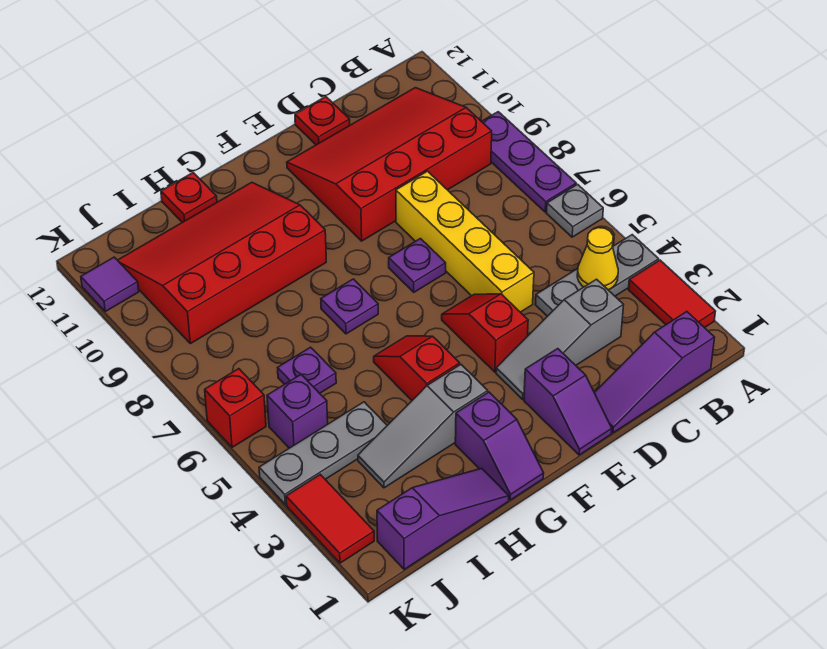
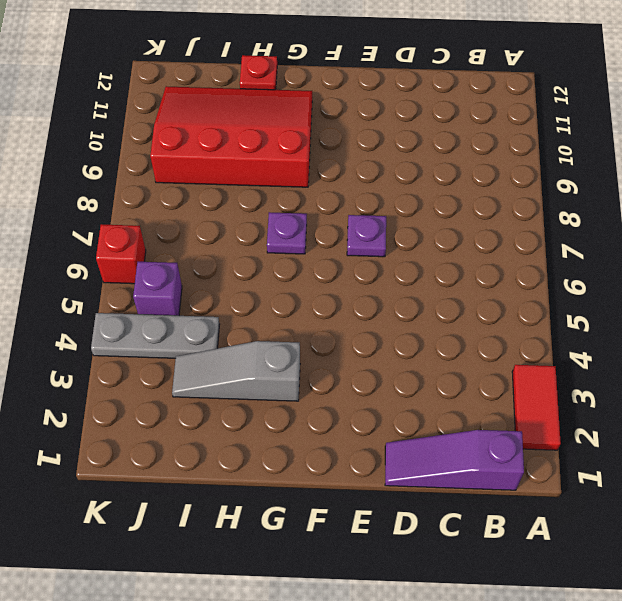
none -> grey plate A4:C4 level 1
none -> grey plate A6 level 1
none -> purple plate A7:A9 level 1

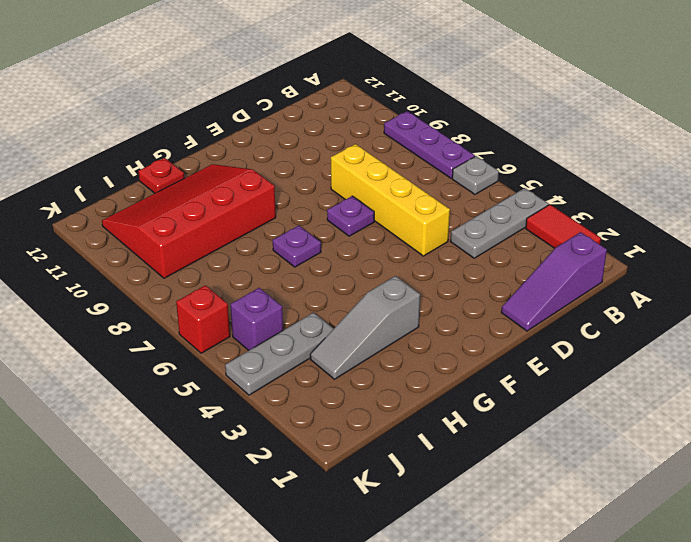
none -> red slope B9:E11 level 1 top 9
none -> grey slope C3:E3 level 1 top C
none -> red plate D12 level 1

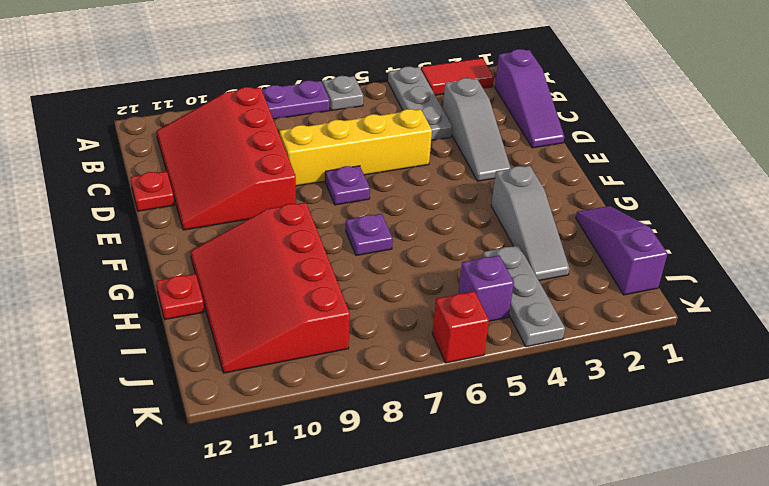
none -> purple slope E1:E2 level 1 top 2
none -> red slope E4:E5 level 1 top 4
none -> purple slope G1:G2 level 1 top 2

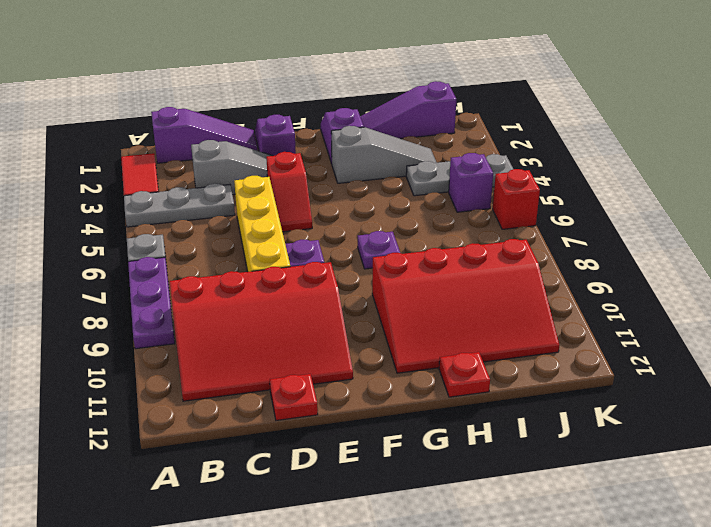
none -> red slope G4:G5 level 1 top 4
none -> purple plate I6 level 1
none -> red tile K2:K3 level 1

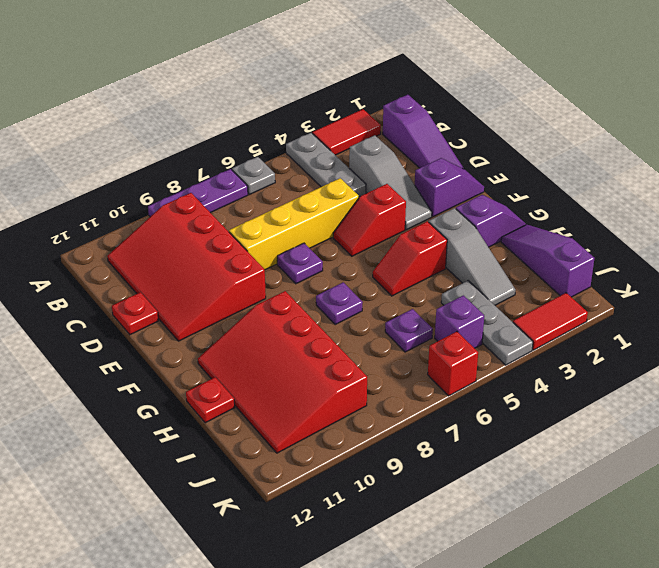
none -> purple tile K11 level 1
none -> yellow cone B4 level 2

